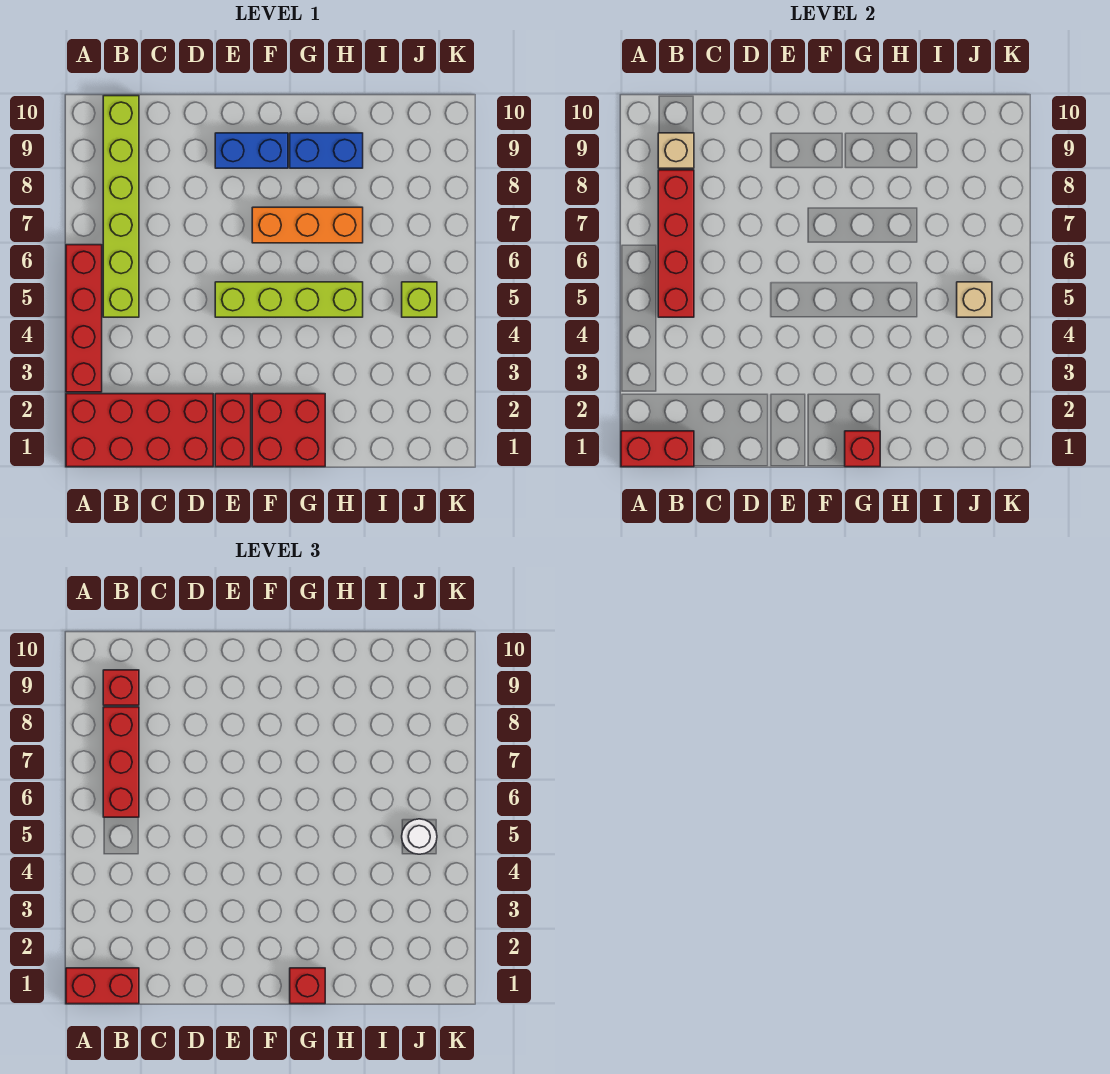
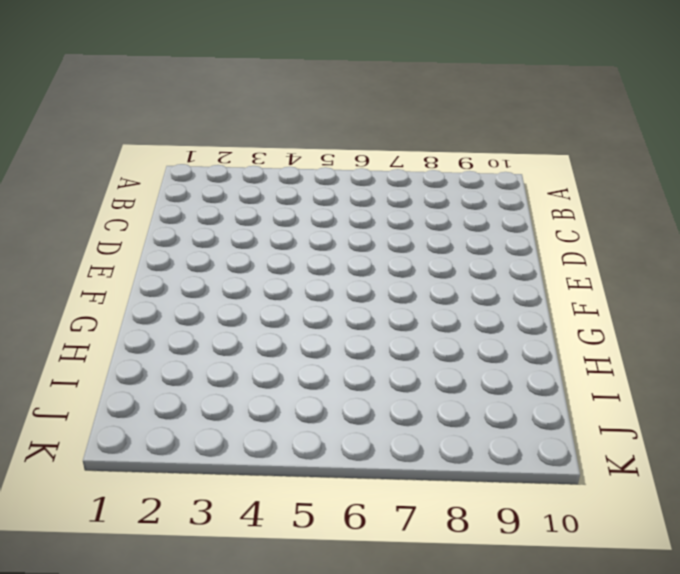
none -> red brick A1:D2 level 1
none -> red brick A3:A6 level 1
none -> lime brick B5:B10 level 1

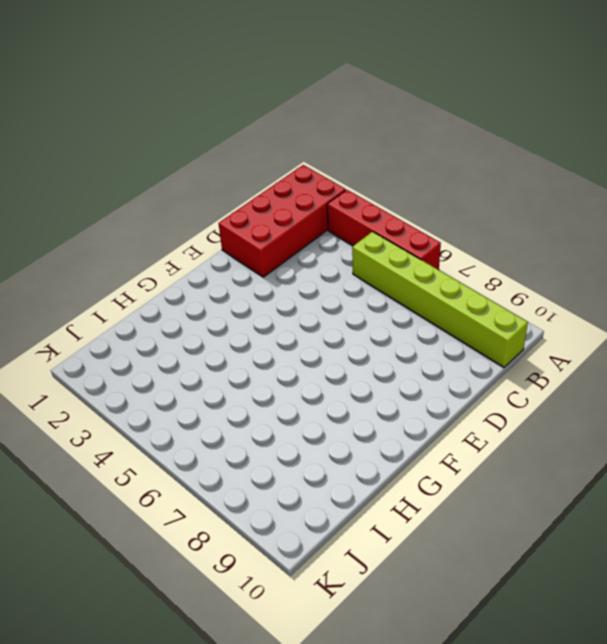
none -> red brick E1:E2 level 1
none -> lime brick E5:H5 level 1
none -> blue brick E9:F9 level 1

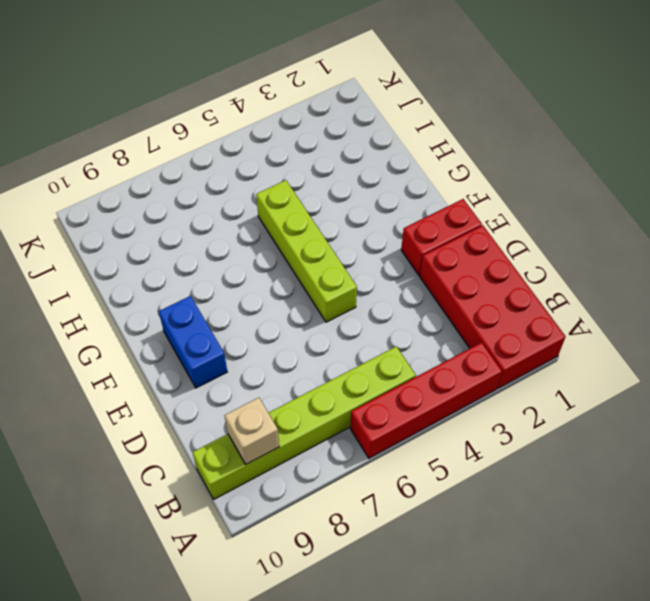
none -> red brick F1:G2 level 1
none -> orange brick F7:H7 level 1
none -> blue brick G9:H9 level 1

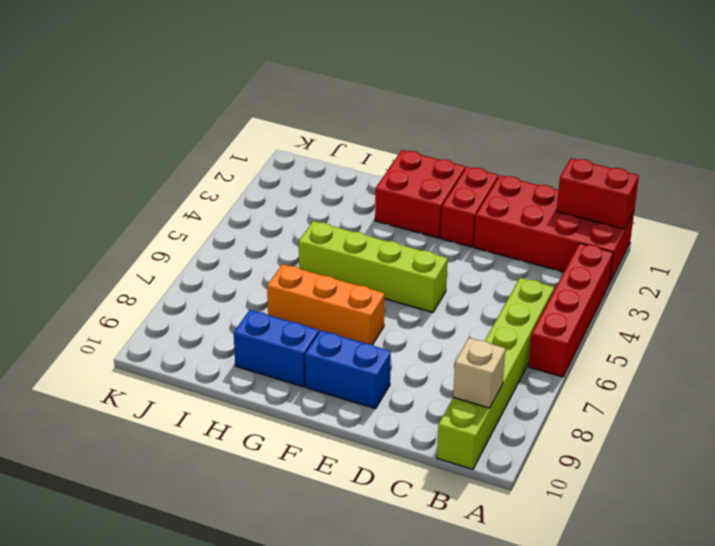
none -> lime brick J5 level 1
none -> red brick B5:B8 level 2
none -> red brick G1 level 2

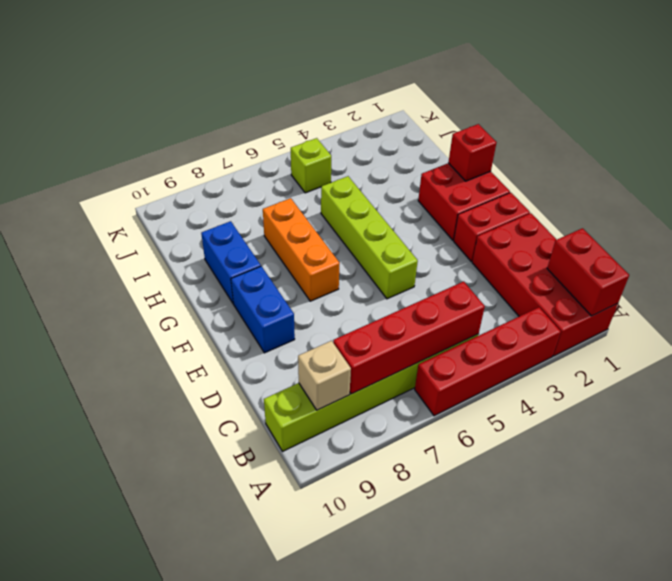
none -> tan brick J5 level 2
none -> red brick A1:B1 level 3
none -> red brick B6:B8 level 3

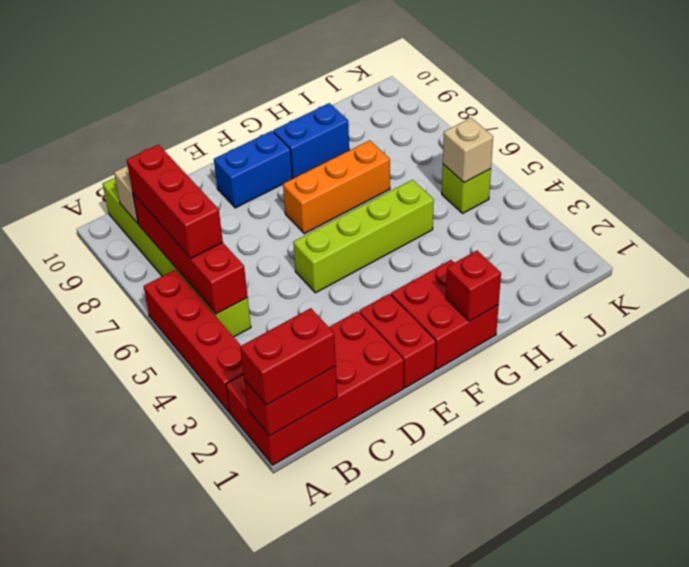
none -> red brick B9 level 3
none -> red brick G1 level 3
none -> white round brick J5 level 3

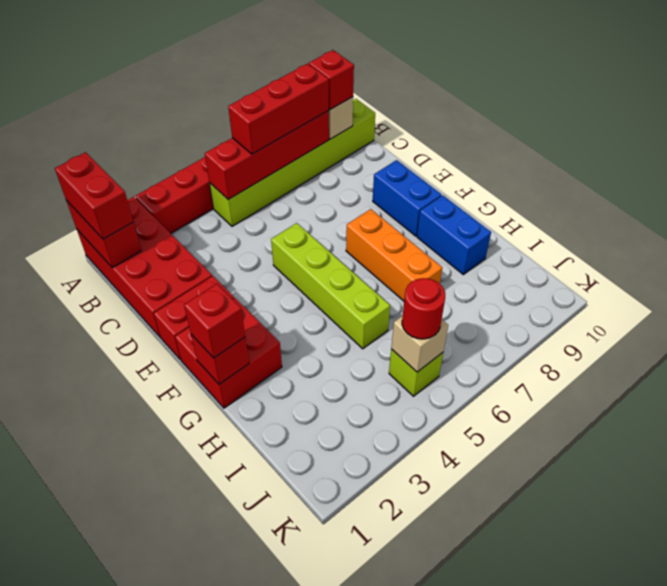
red round brick J5 level 3 -> white round brick J5 level 3

